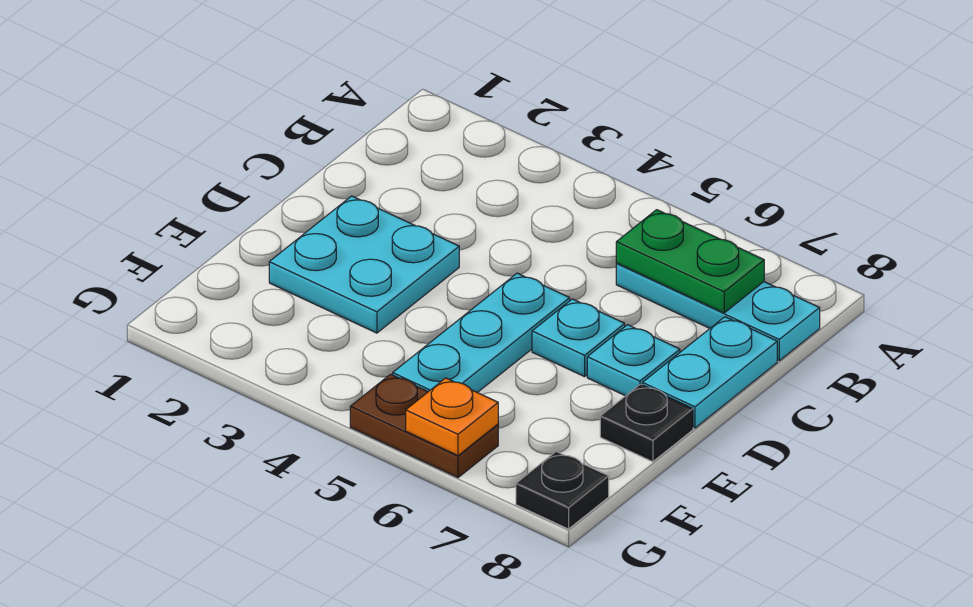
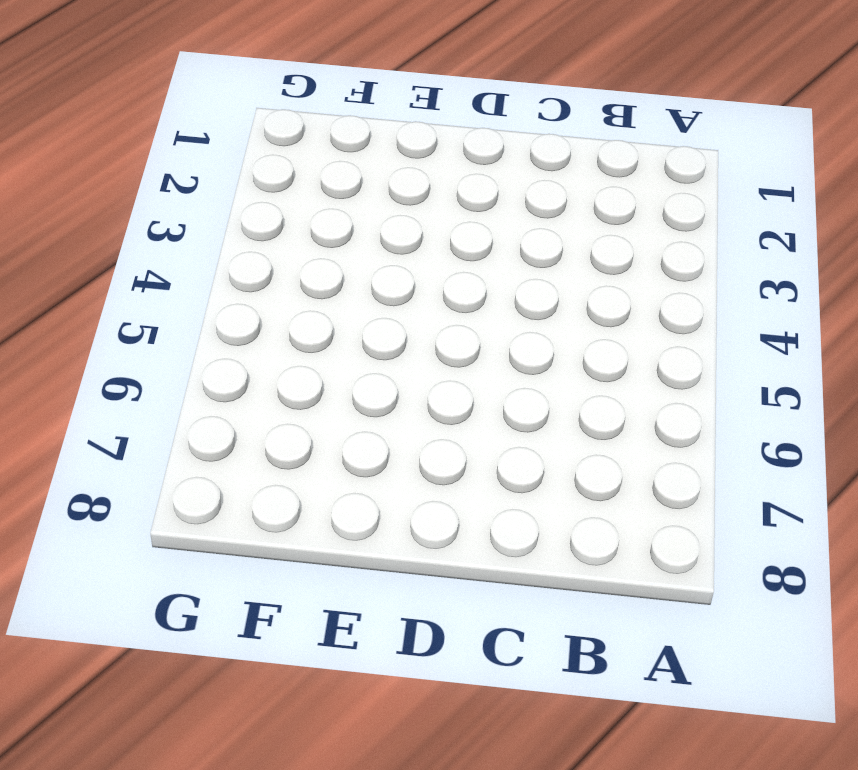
none -> cyan plate B6:B8 level 1
none -> cyan plate C8:D8 level 1

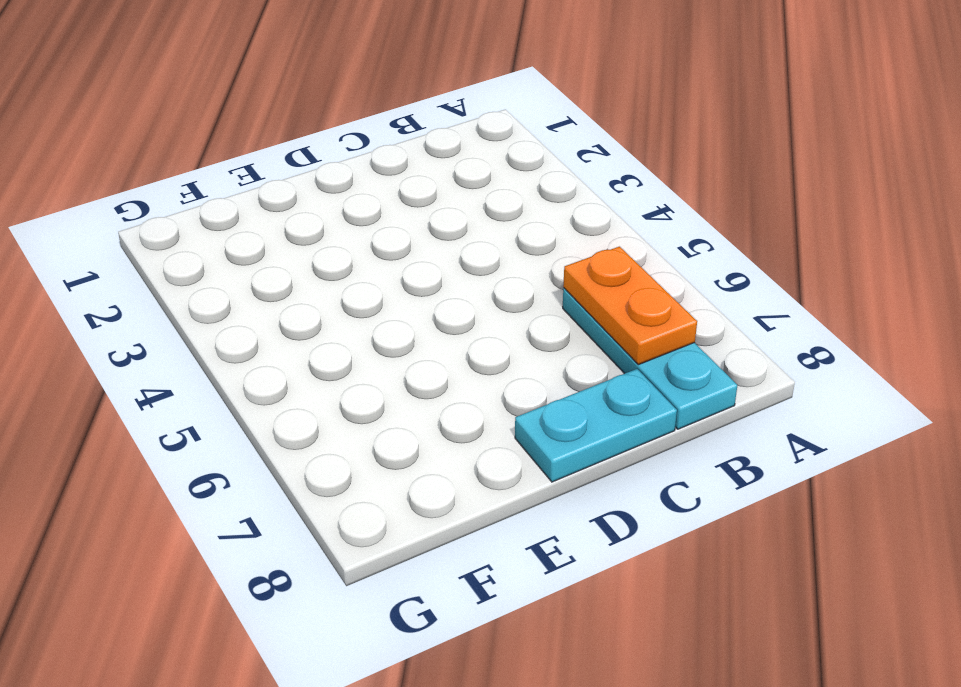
orange plate B6:B7 level 2 -> green plate B6:B7 level 2
none -> cyan plate D2:E3 level 1
none -> cyan plate D5:F5 level 1

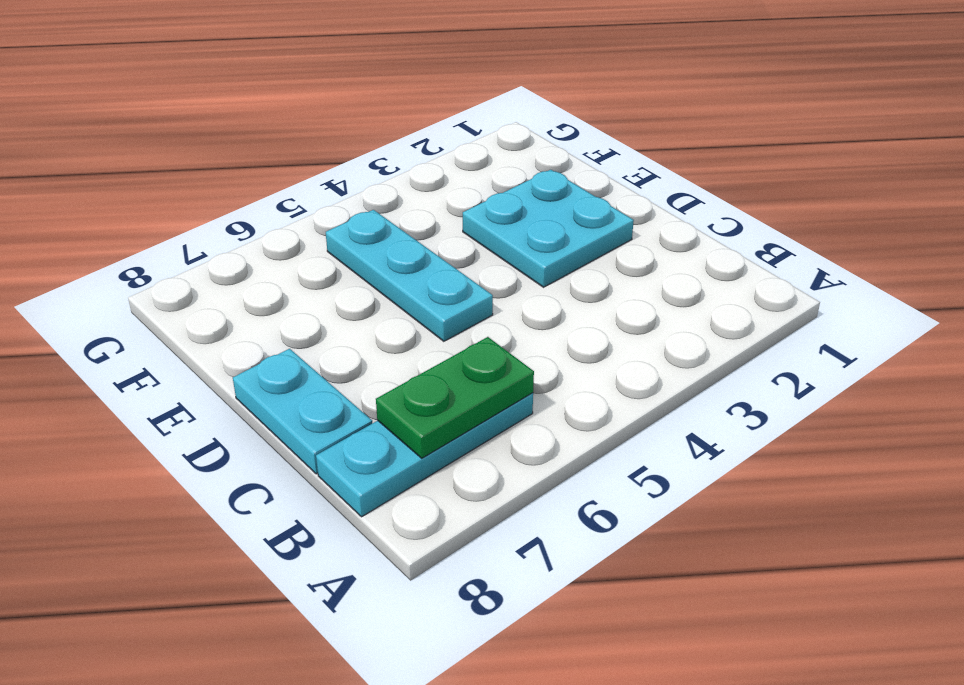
none -> cyan plate D6 level 1
none -> cyan plate D7 level 1

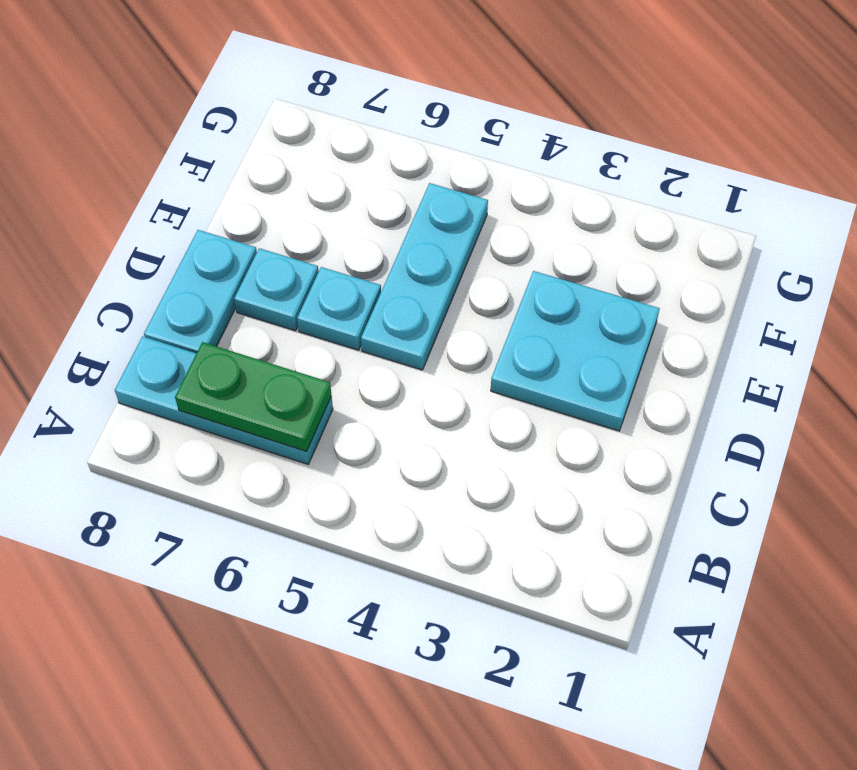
none -> black plate E8 level 1
none -> brown plate G5:G6 level 1

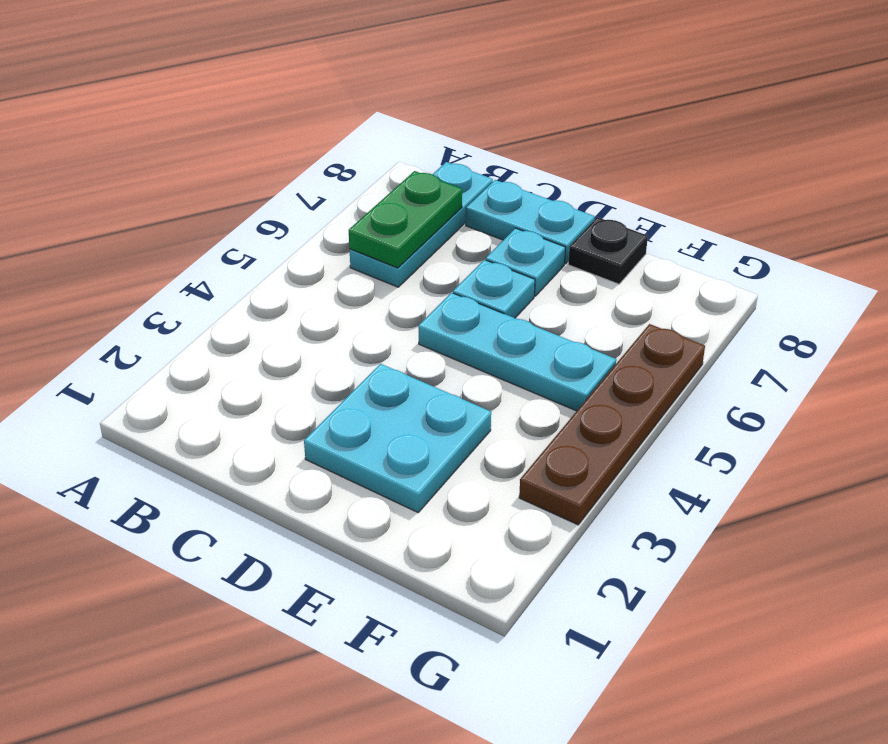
brown plate G3:G6 level 1 -> brown plate G5:G6 level 1
none -> black plate G8 level 1
none -> orange plate G6 level 2

